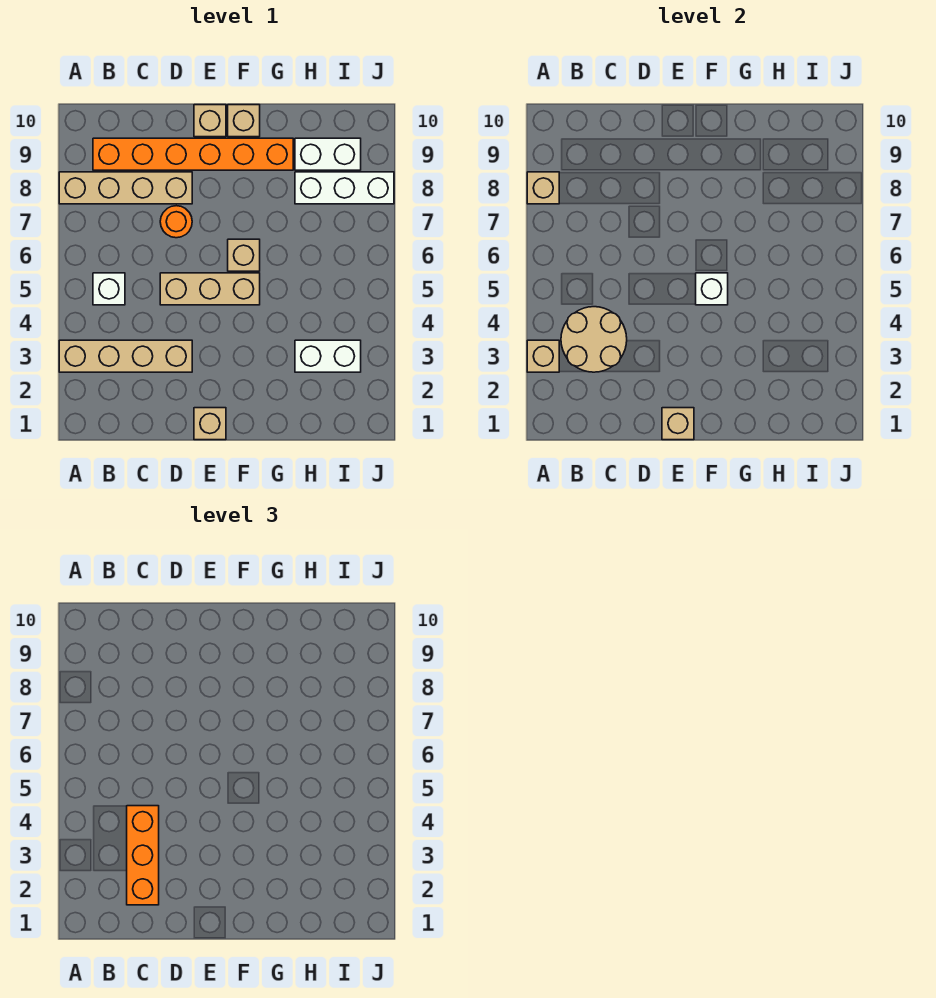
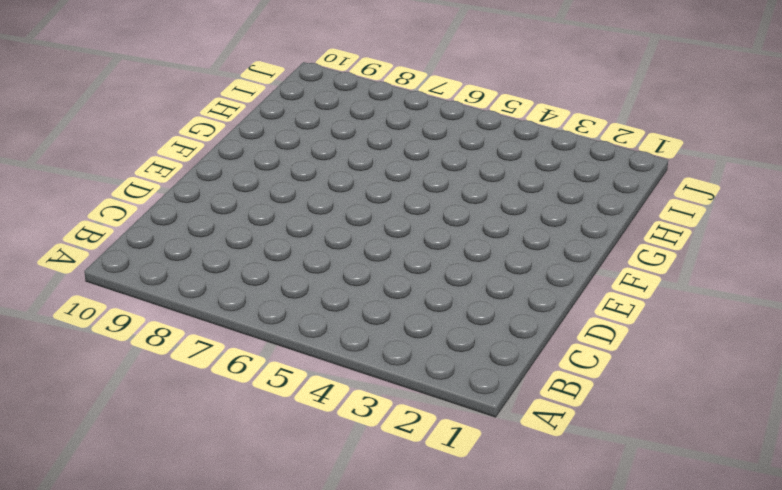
none -> tan brick A3:D3 level 1
none -> tan brick A8:D8 level 1
none -> white brick B5 level 1

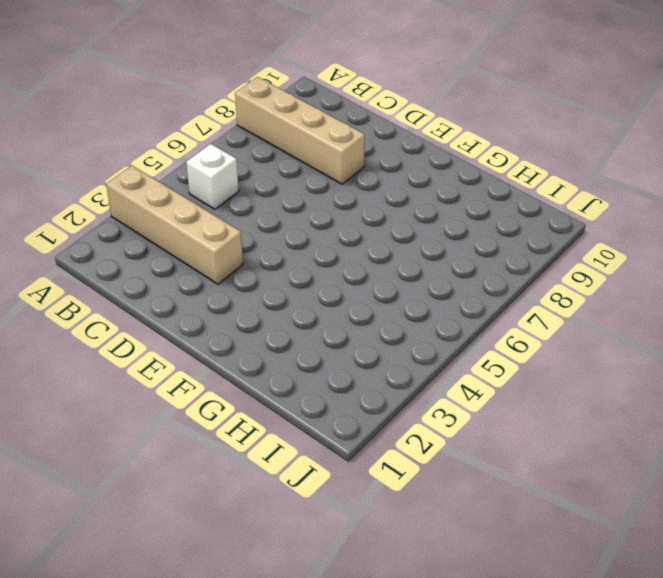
none -> orange brick B9:G9 level 1
none -> tan brick D5:F5 level 1
none -> orange round brick D7 level 1

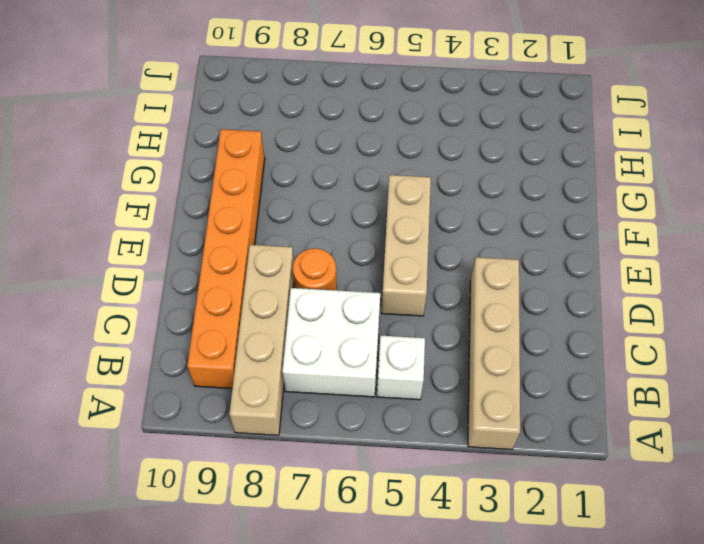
white brick B6:C7 level 1 -> none
none -> tan brick E1 level 1
none -> tan brick E10 level 1
none -> tan brick F6 level 1

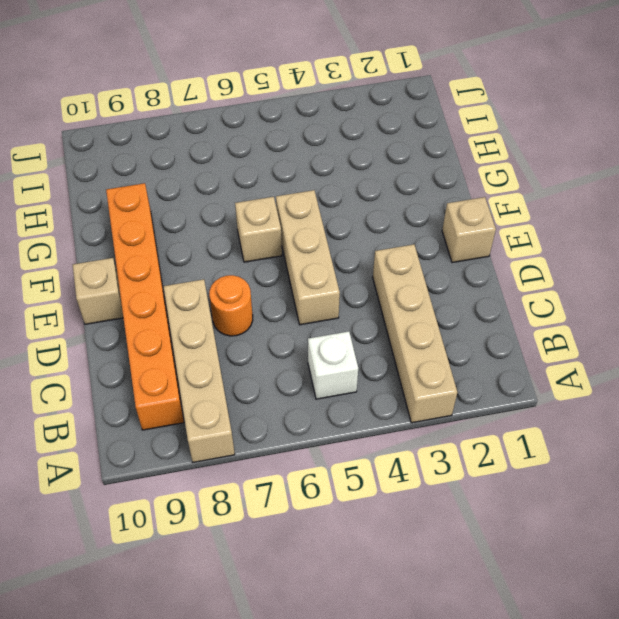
none -> tan brick F10 level 1
none -> white brick H3:I3 level 1
none -> white brick H8:J8 level 1

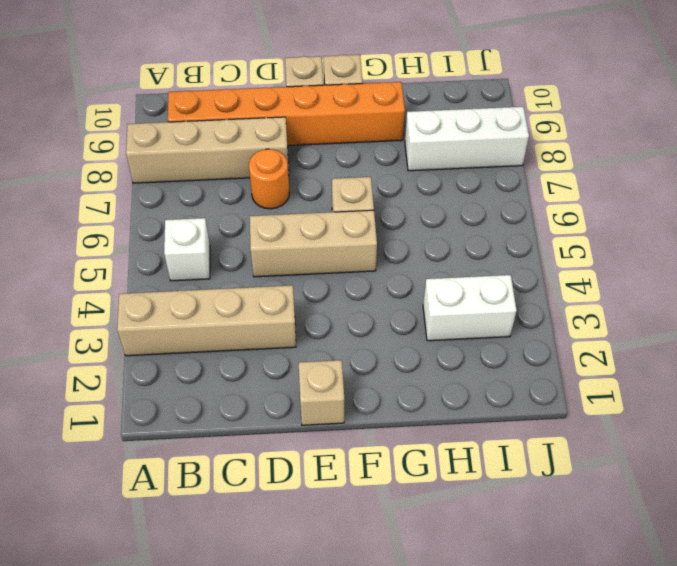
none -> white brick H9:I9 level 1
none -> tan brick A3 level 2
none -> tan brick A8 level 2

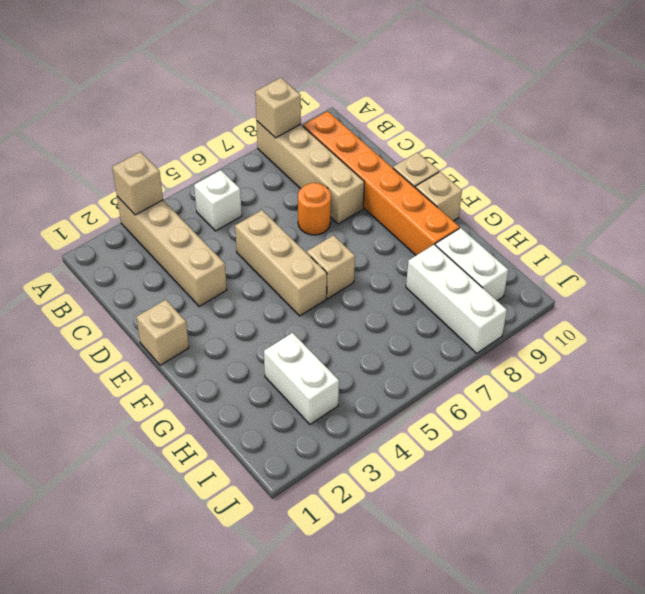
none -> tan round brick B3:C4 level 2
none -> tan brick E1 level 2
none -> white brick F5 level 2

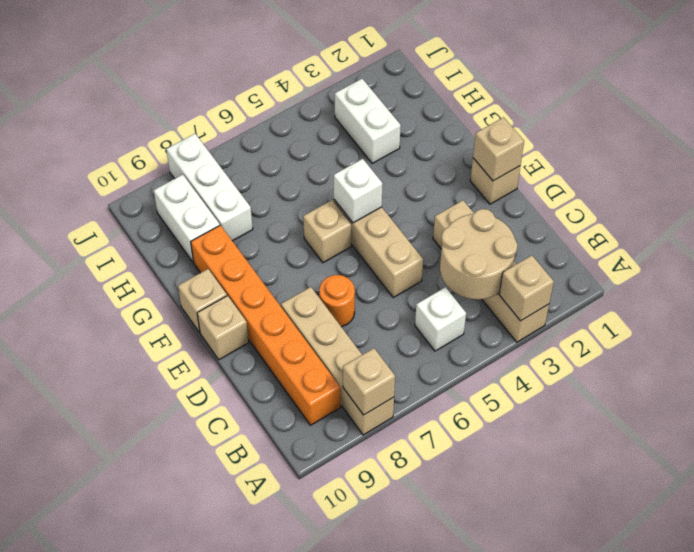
none -> orange brick C2:C4 level 3

